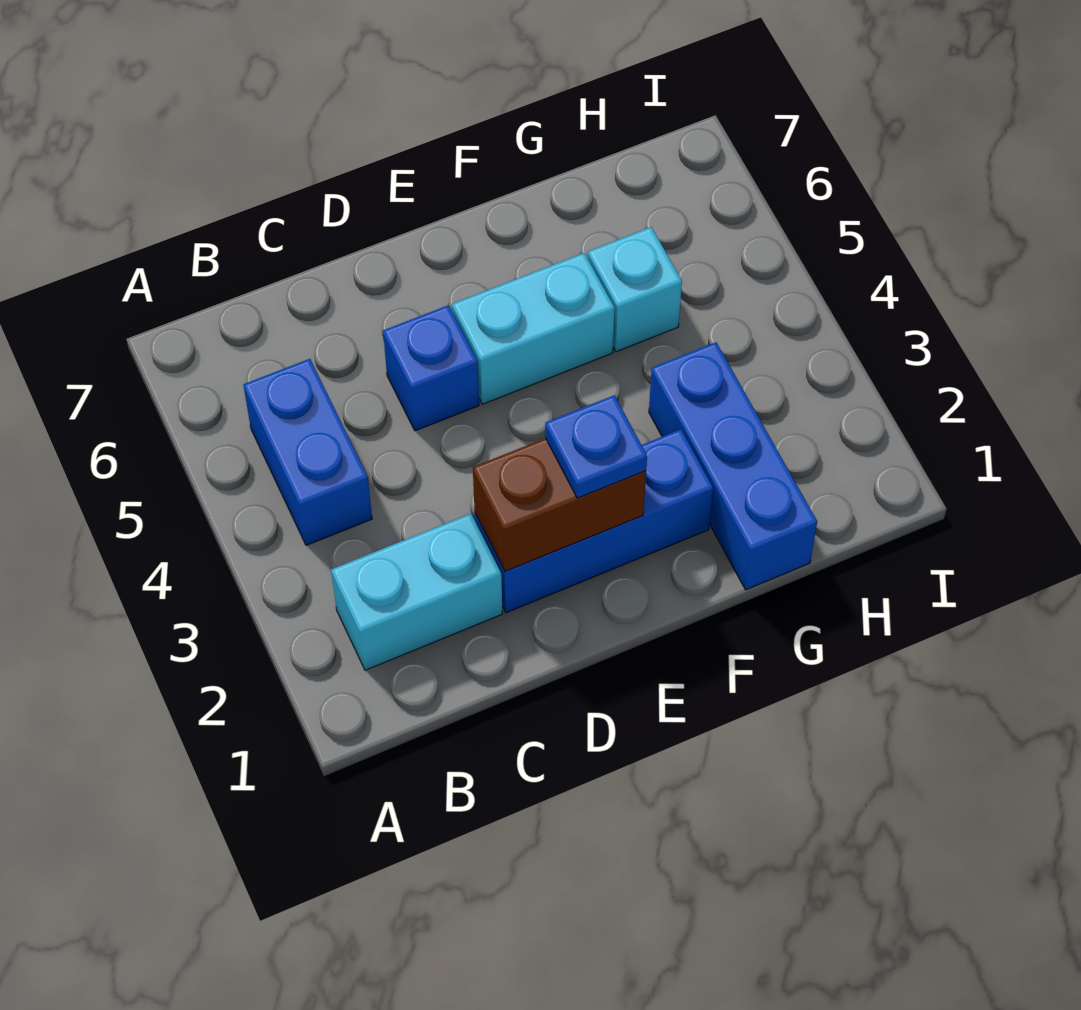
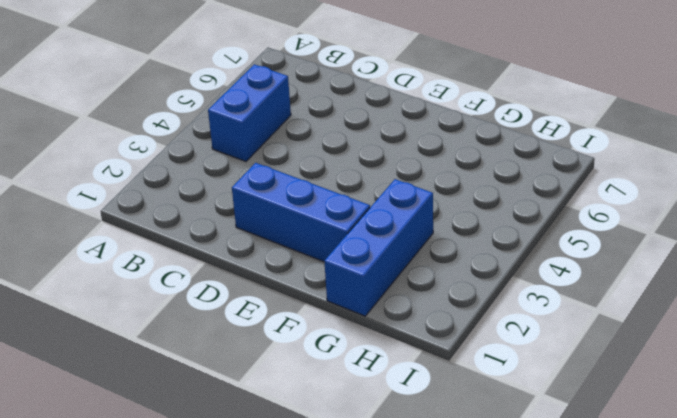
none -> cyan brick B2:C2 level 1
none -> blue brick D5 level 1

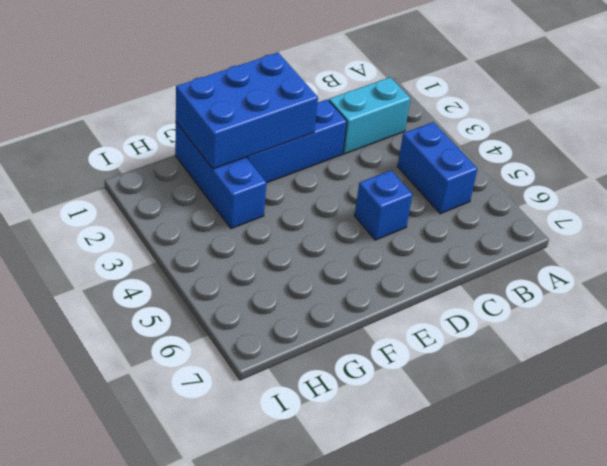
blue brick E1:G2 level 2 -> brown brick D2:E2 level 2
none -> cyan brick E5:F5 level 1
none -> cyan brick G5 level 1

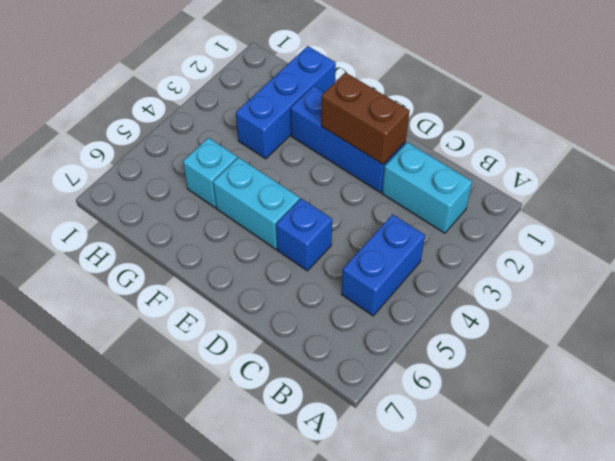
none -> blue plate E2 level 3

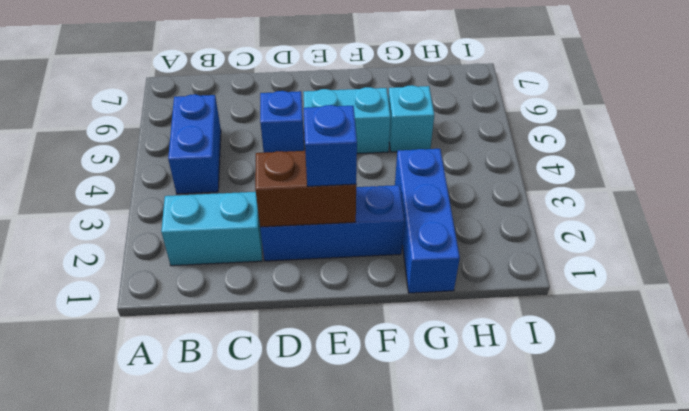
blue brick E2 level 3 -> blue plate E2 level 3

